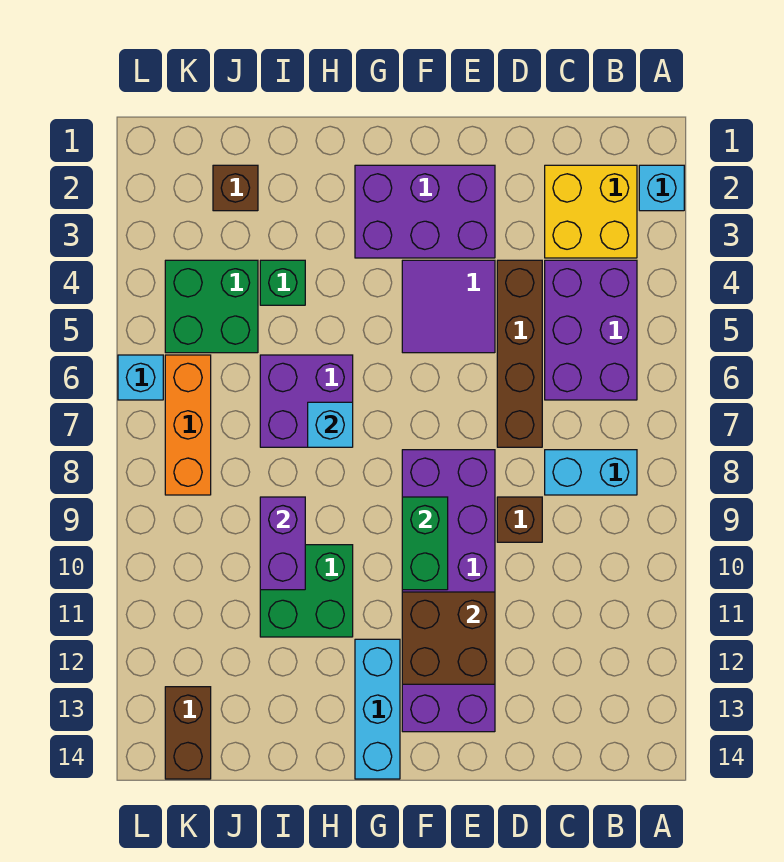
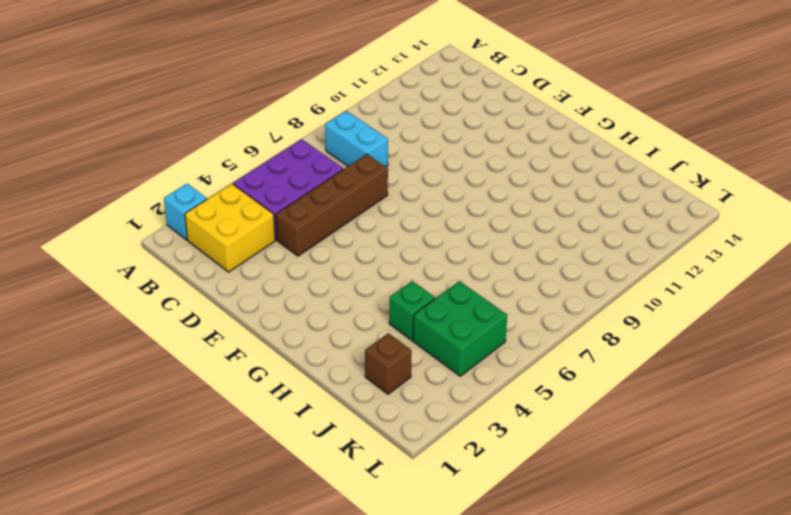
none -> brown brick D9 level 1
none -> purple brick E2:G3 level 1
none -> purple tile E4:F5 level 1

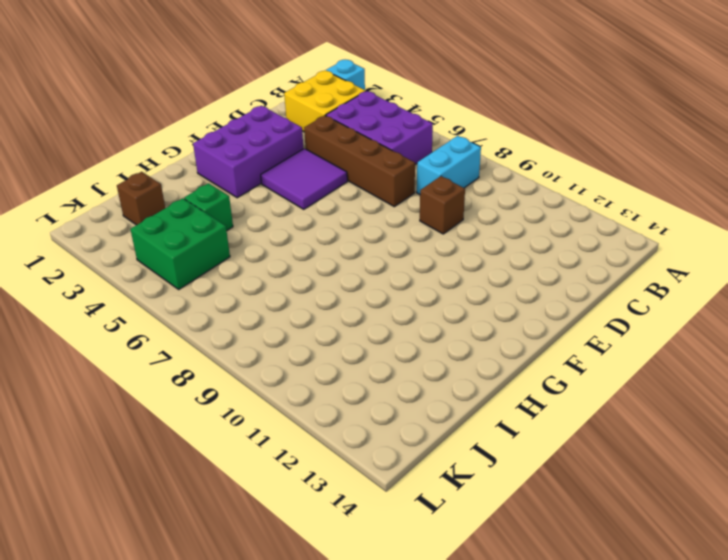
none -> purple brick E8:F13 level 1
none -> cyan brick G12:G14 level 1
none -> purple brick H6:I7 level 1

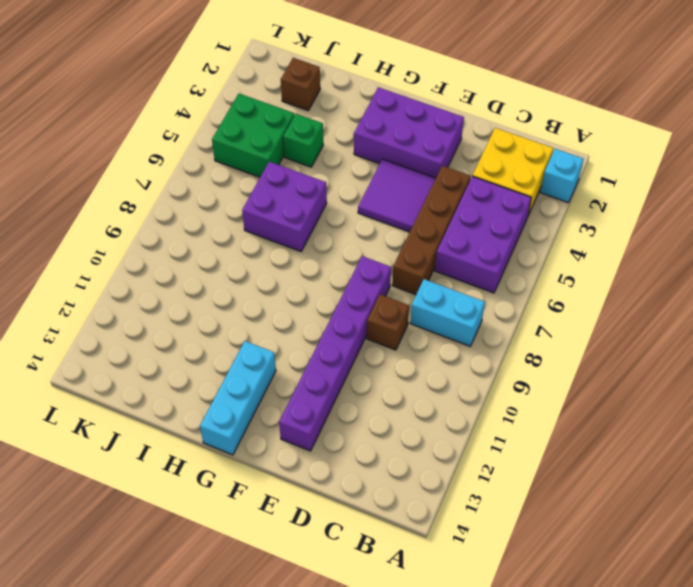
purple brick E8:E13 level 1 -> purple brick E8:F13 level 1
none -> green brick H10:I11 level 1
none -> orange brick K6:K8 level 1
none -> brown brick K13:K14 level 1

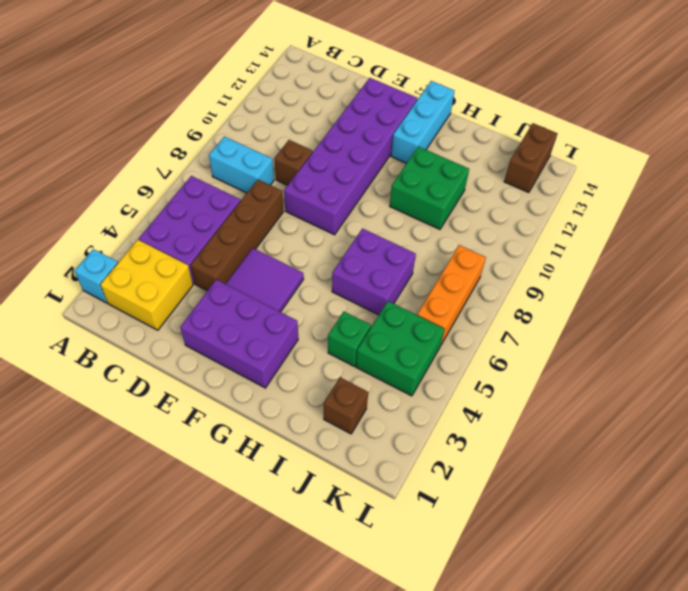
none -> cyan brick L6 level 1
none -> brown brick E11:F12 level 2
none -> green brick F9:F10 level 2

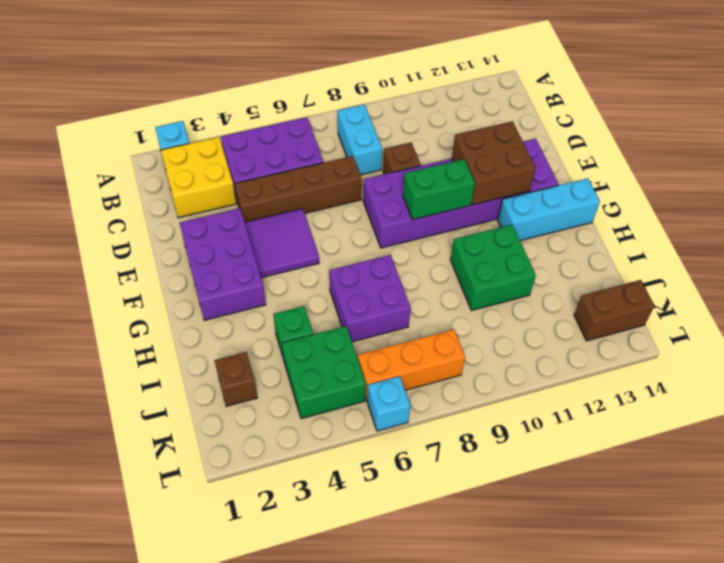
none -> cyan brick H7 level 2
none -> purple brick I9:I10 level 2

